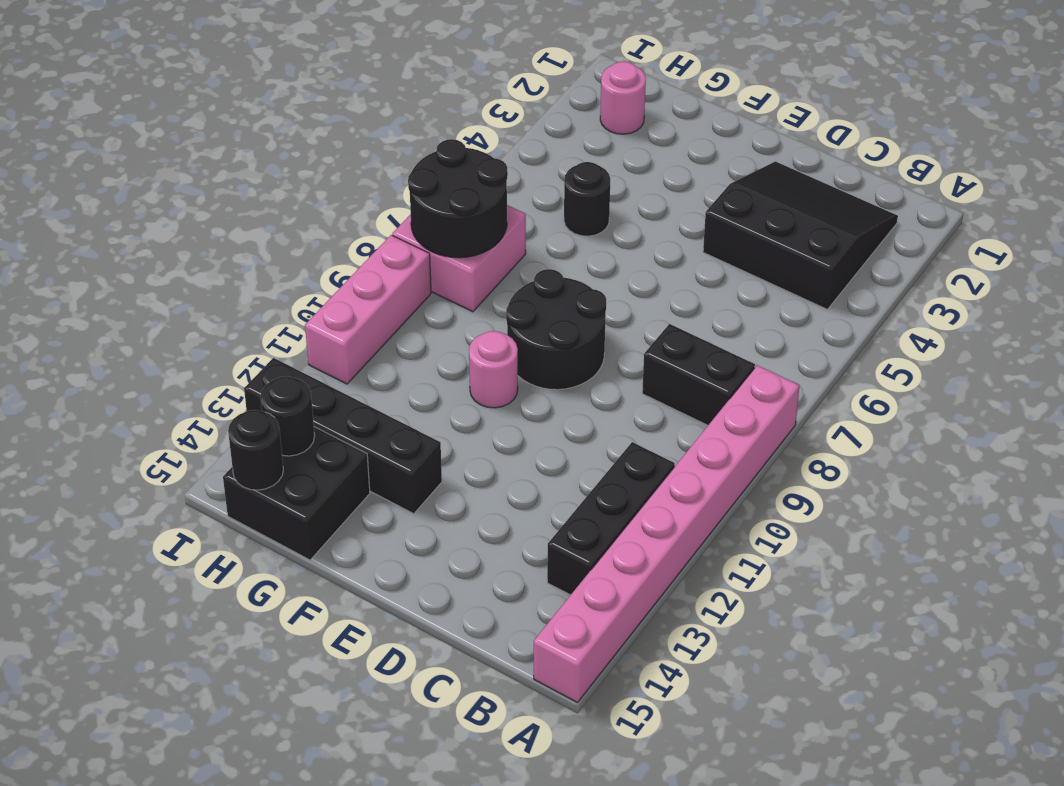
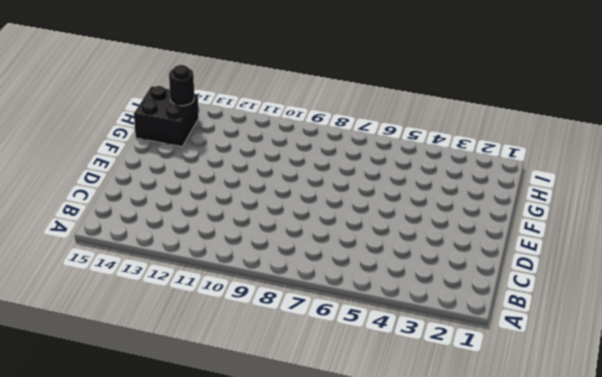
none -> pink brick A8:A15 level 1
none -> black slope B2:D4 level 1 top 4
none -> black brick B8:C8 level 1

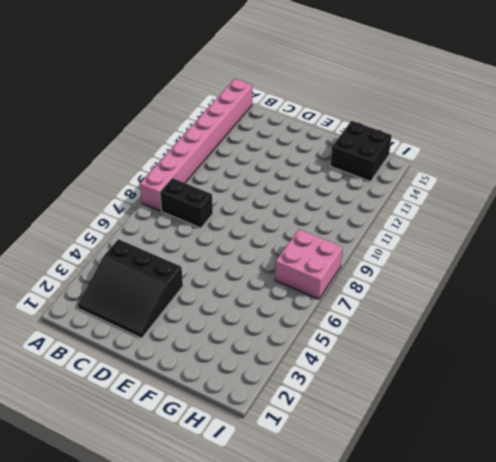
none -> black brick B11:B13 level 1
none -> black round brick E8:F9 level 1
none -> pink round brick F10 level 1

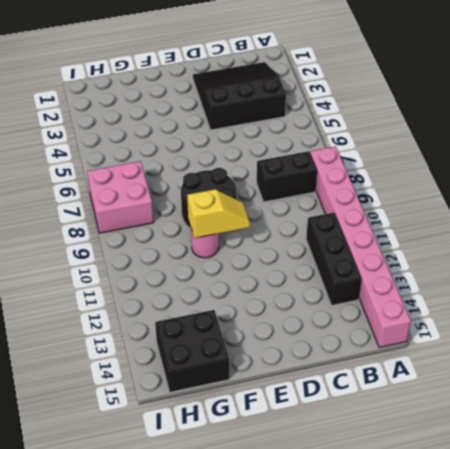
yellow slope E10:F10 level 2 top F -> none
none -> black brick F13:I13 level 1
none -> black round brick G5 level 1
none -> pink round brick H2 level 1

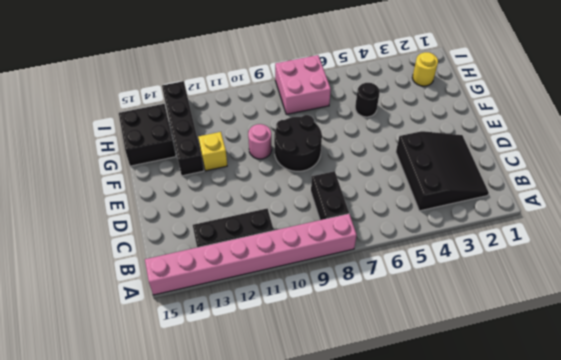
yellow brick F12 level 1 -> none
yellow round brick H2 level 1 -> pink round brick H2 level 1
none -> pink brick I9:I11 level 1
none -> black round brick H7:I8 level 2
none -> black round brick H14 level 2

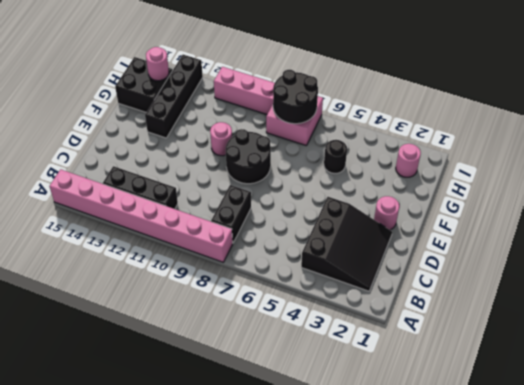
pink round brick E2 level 1 -> none
pink round brick H14 level 2 -> black round brick H14 level 2
none -> black round brick H15 level 2

